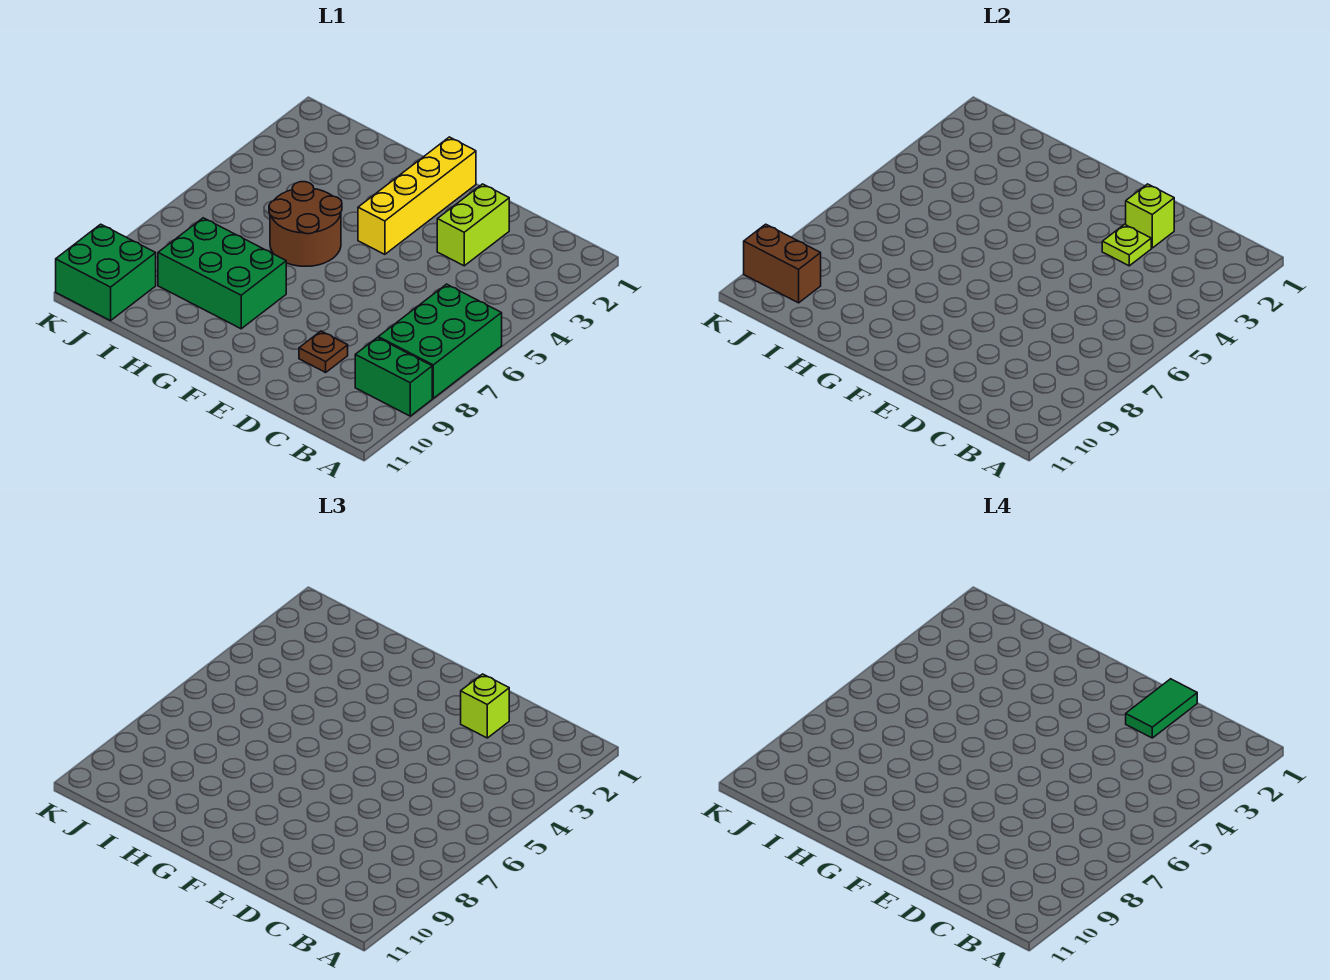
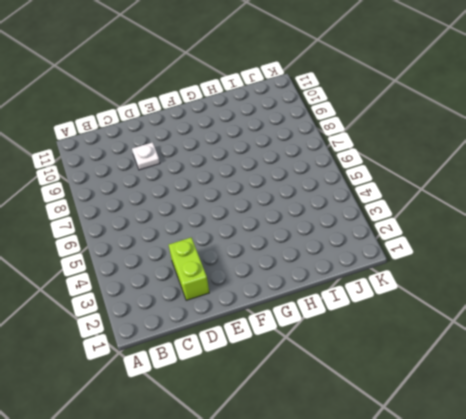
white plate D9 level 1 -> brown plate D9 level 1
none -> green brick A6:B8 level 1
none -> green brick A9:B9 level 1
none -> yellow brick F1:F4 level 1

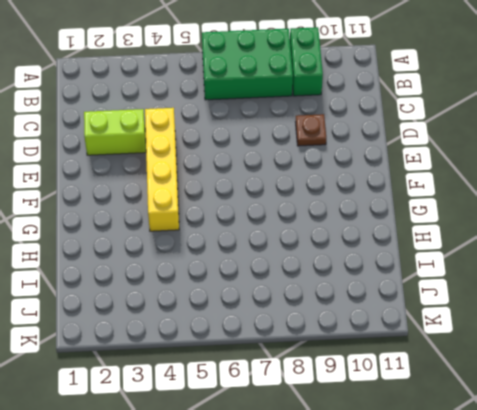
yellow brick D4:G4 level 1 -> yellow brick F1:F4 level 1
none -> brown round brick G5:H6 level 1
none -> green brick G8:I9 level 1
none -> green brick J10:K11 level 1

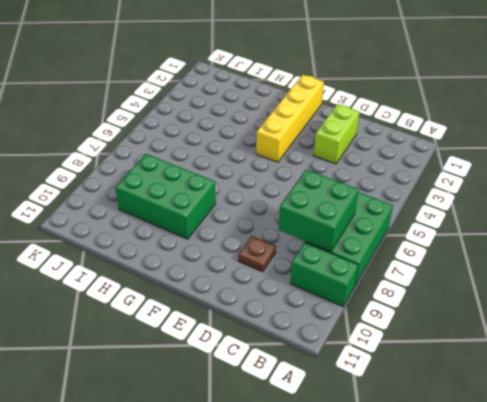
green brick B7:C8 level 2 -> green brick J10:K11 level 1
none -> brown round brick G5:H6 level 1
none -> lime brick D2 level 2
none -> lime plate D3 level 2

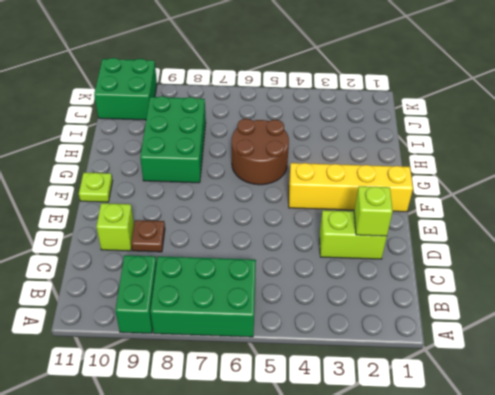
lime brick D10 level 1 -> lime brick D2 level 3
lime plate F11 level 1 -> lime plate D3 level 2
none -> brown brick J10:K10 level 2
none -> green tile D1:D2 level 4

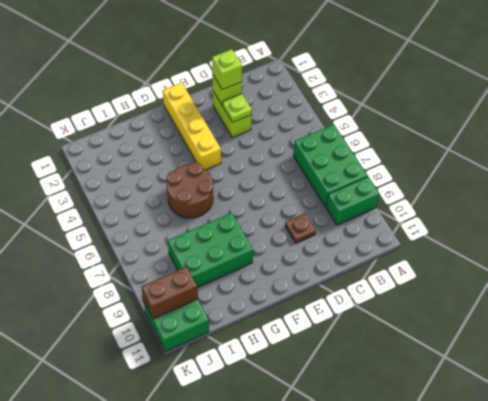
none -> green tile D1:D2 level 4

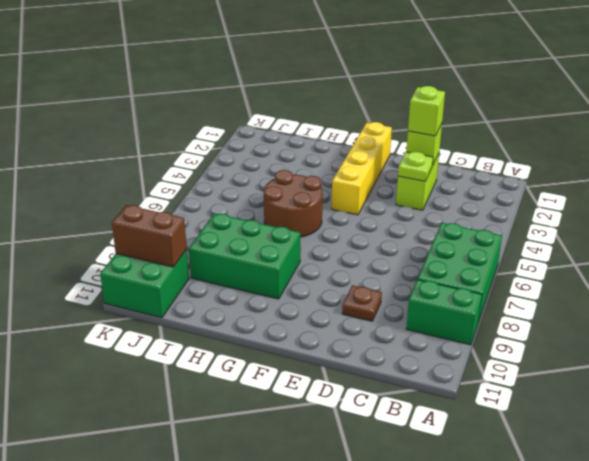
none -> green tile D1:D2 level 4

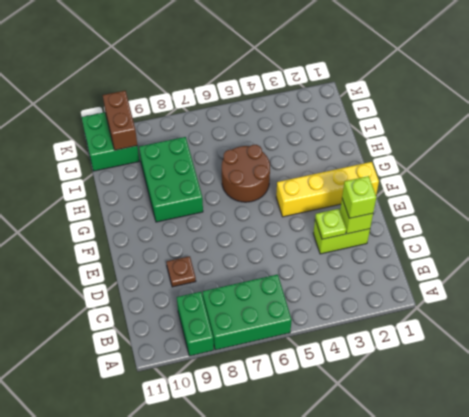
none -> green tile D1:D2 level 4

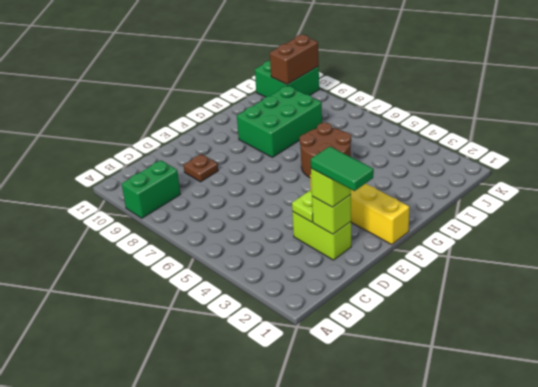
none -> green brick A6:B8 level 1

